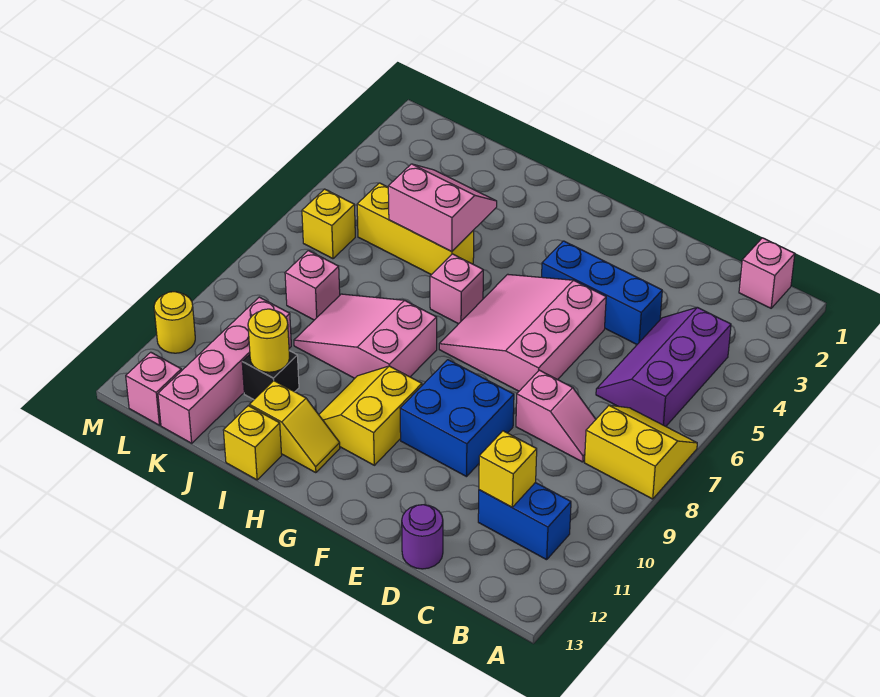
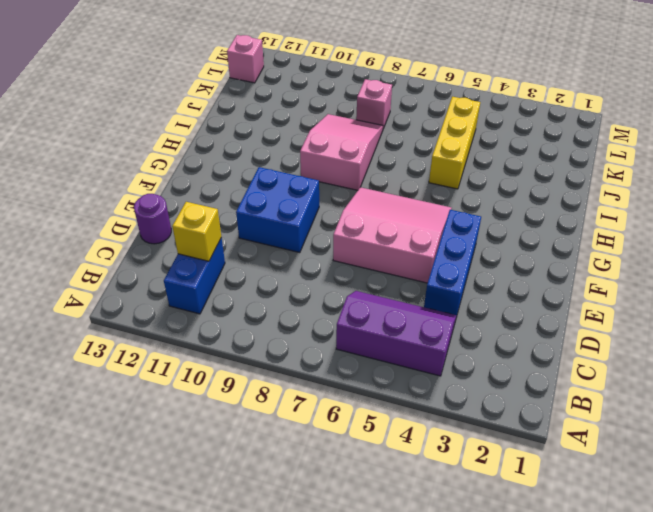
none -> yellow slope A7:B8 level 1 top 8
none -> pink brick B1 level 1
none -> pink slope C8:D8 level 1 top D

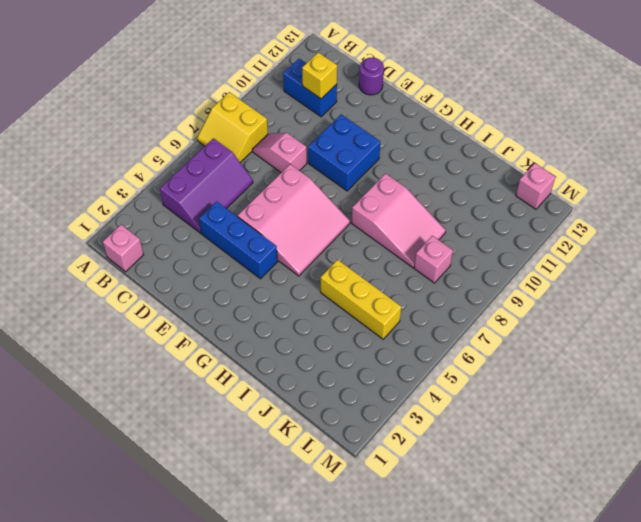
none -> yellow slope G10:H11 level 1 top G
none -> pink brick H6 level 1
none -> yellow slope H12:I12 level 1 top I

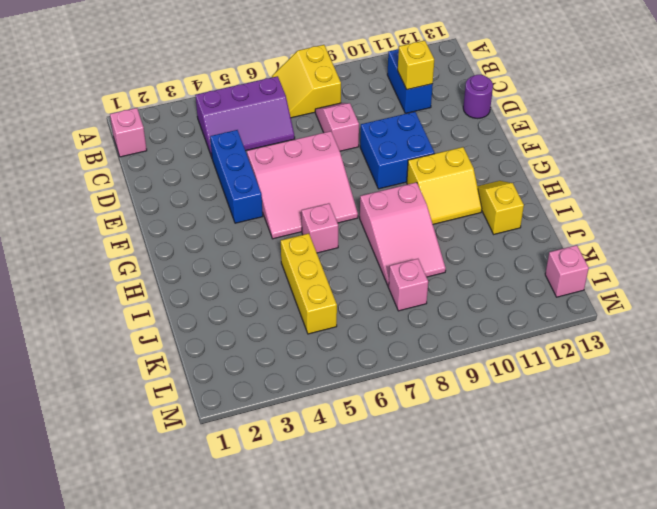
none -> yellow brick I13 level 1
none -> black brick J11 level 1
none -> pink brick K10:K13 level 1

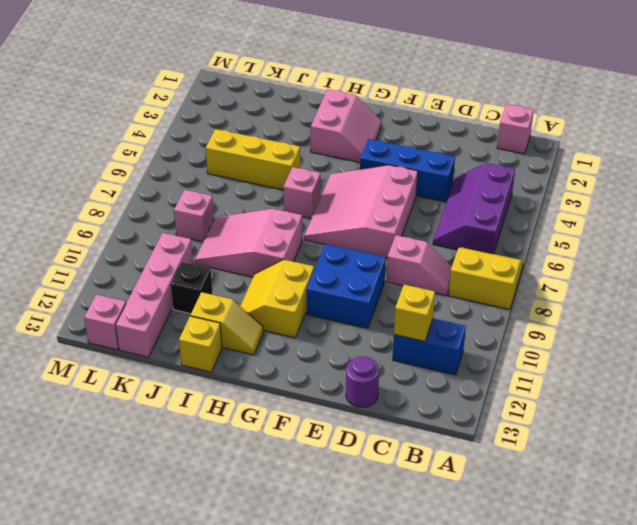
pink slope G2:H3 level 1 top H -> pink slope I4:J5 level 2 top 5
none -> yellow brick L6 level 1
none -> yellow round brick M11 level 1
none -> yellow round brick J11 level 2

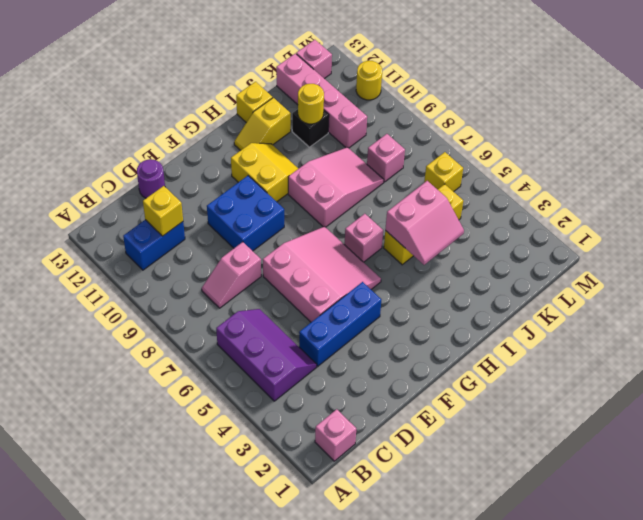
none -> yellow slope A7:B8 level 1 top 8

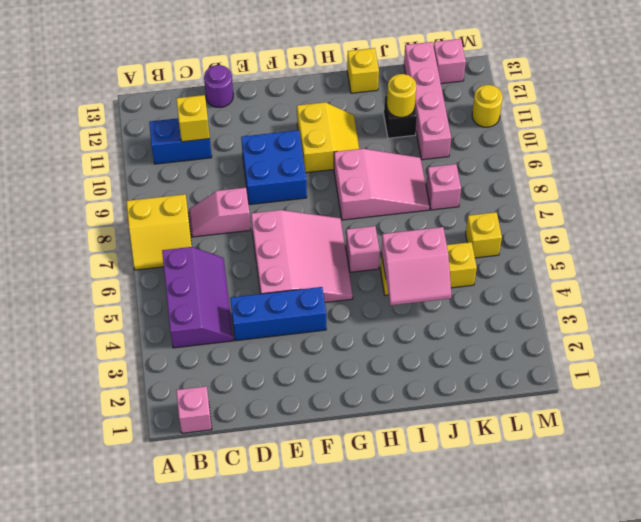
none -> yellow slope H12:I12 level 1 top I

